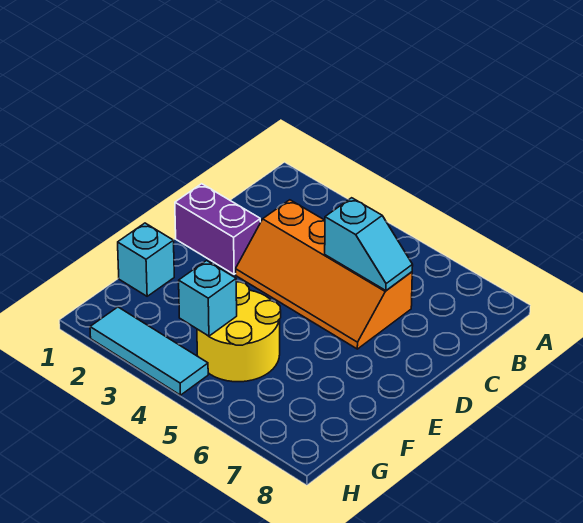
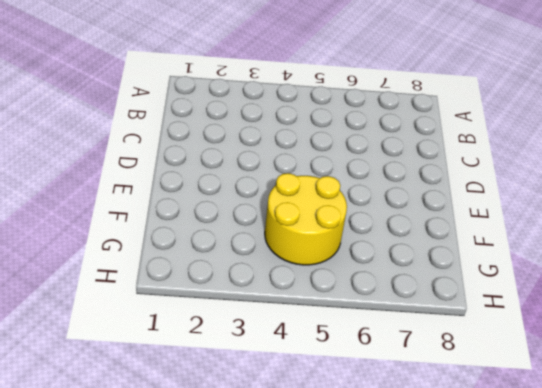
none -> orange slope C3:D6 level 1 top C
none -> purple brick D1:D2 level 1

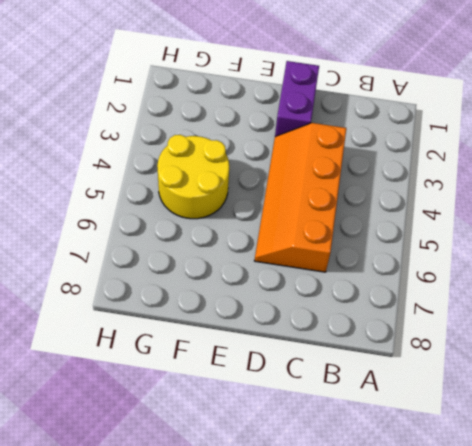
none -> cyan brick F1 level 1
none -> cyan tile H2:H4 level 1

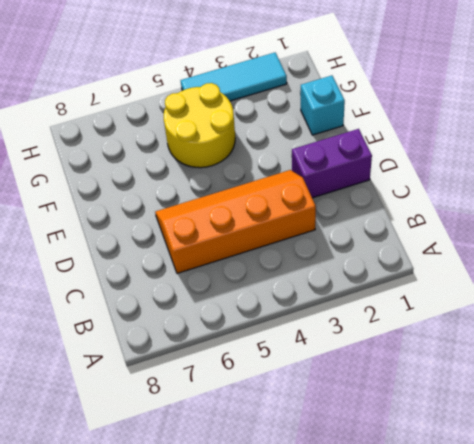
none -> cyan slope C5:C6 level 2 top 5
none -> cyan brick G4 level 2

